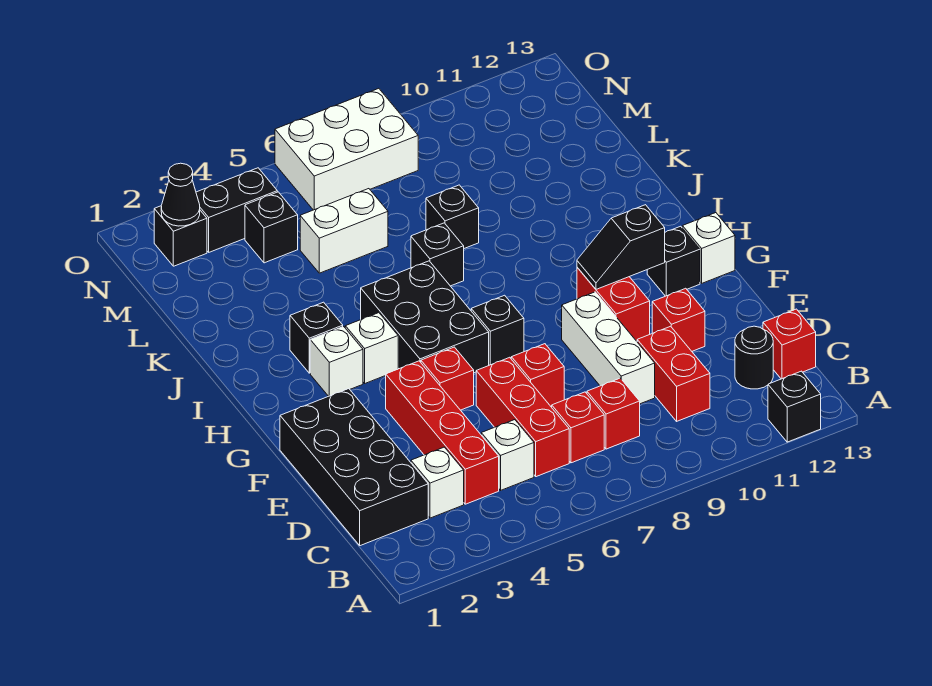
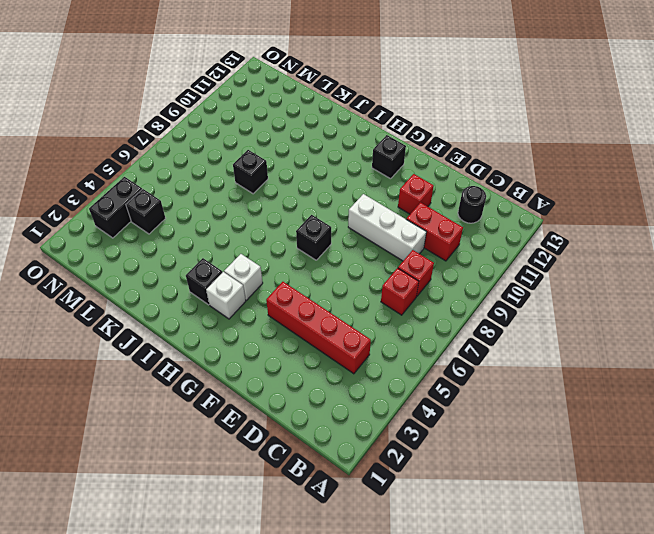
none -> black brick A12 level 1
none -> black brick C1:F2 level 1
none -> white brick C3 level 1
none -> white brick C5 level 1

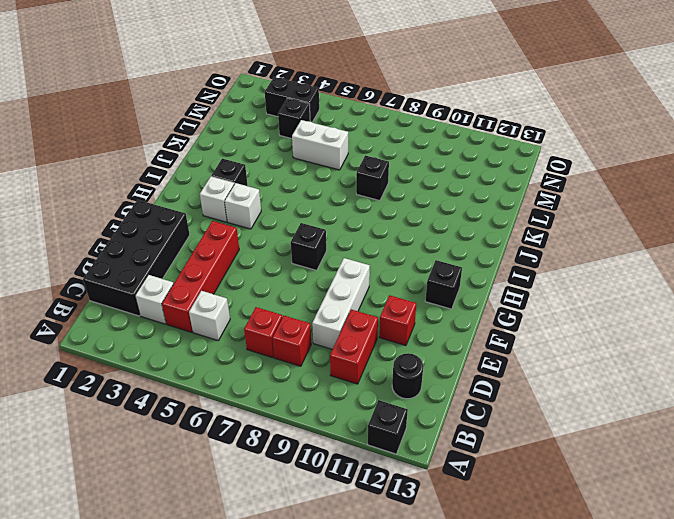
none -> red brick C6:E6 level 1
none -> red brick C13 level 1
none -> red brick E7 level 1
none -> red brick F5 level 1

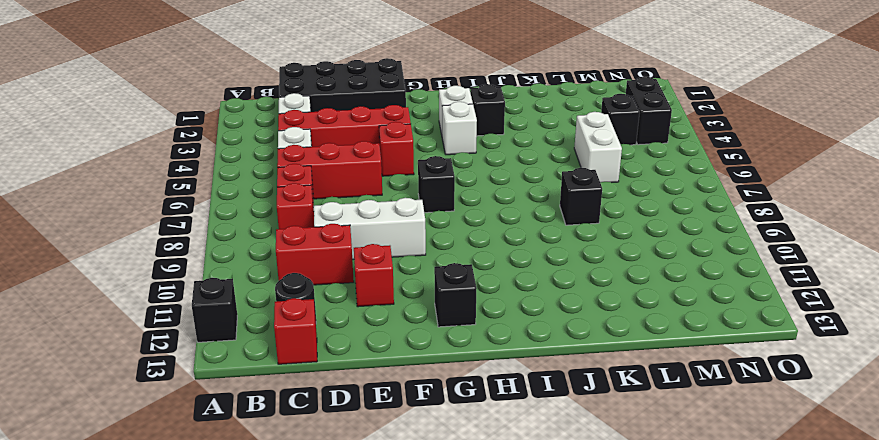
none -> red brick E7 level 1
none -> red brick F10:G10 level 1
none -> black brick G5:I6 level 1
none -> white brick G13 level 1

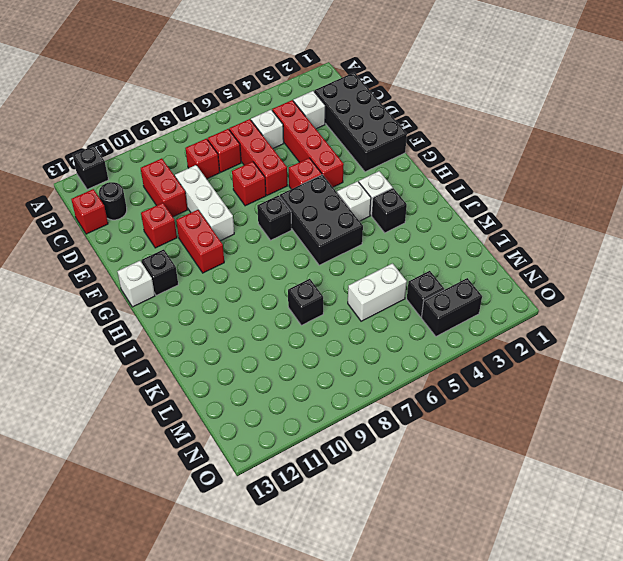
none -> black brick J7 level 1
none -> black brick N2 level 1
none -> white brick N6:O8 level 1
none -> black slope G10:G11 level 2 top 11

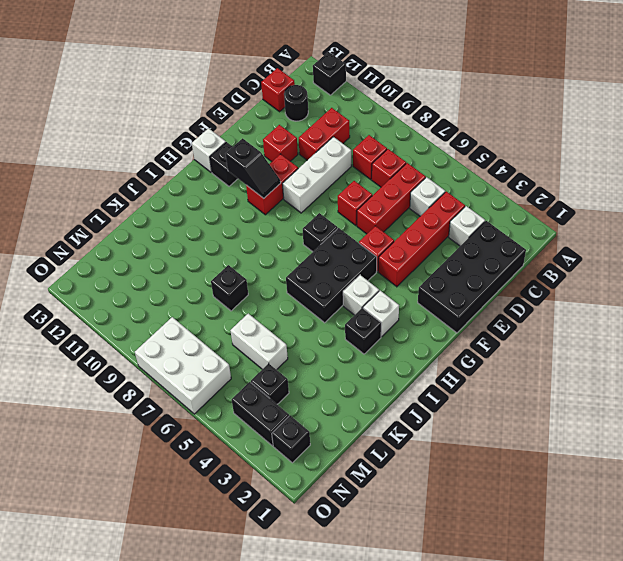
none -> black brick J7 level 1
none -> black cone N2 level 2

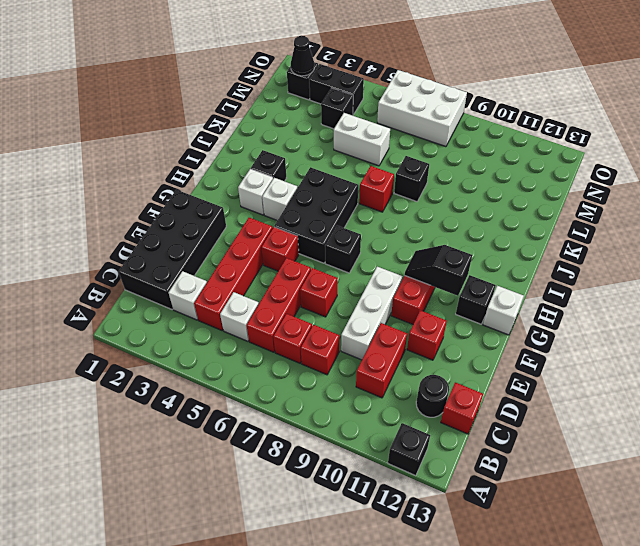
red brick J7 level 1 -> black brick J7 level 1

